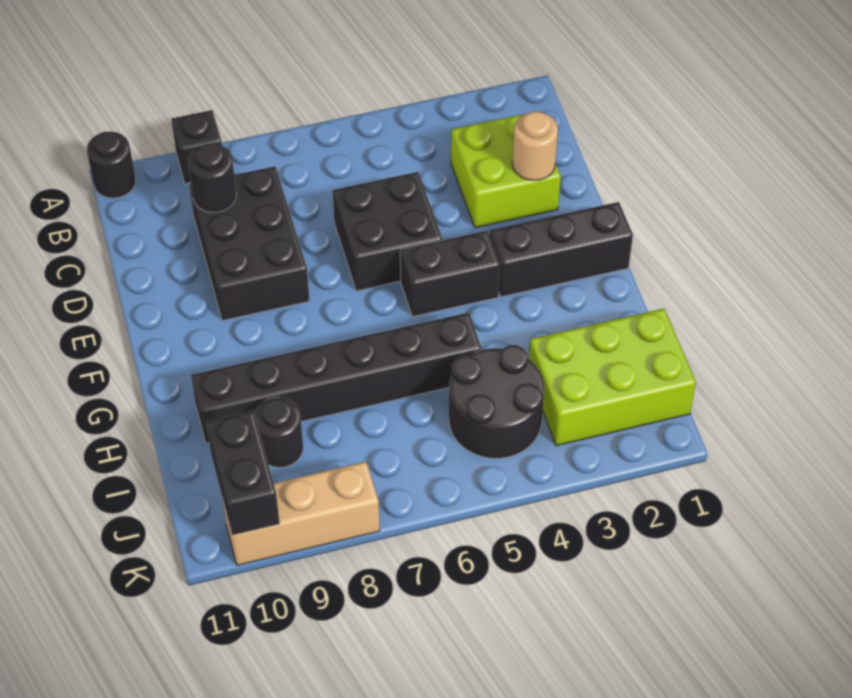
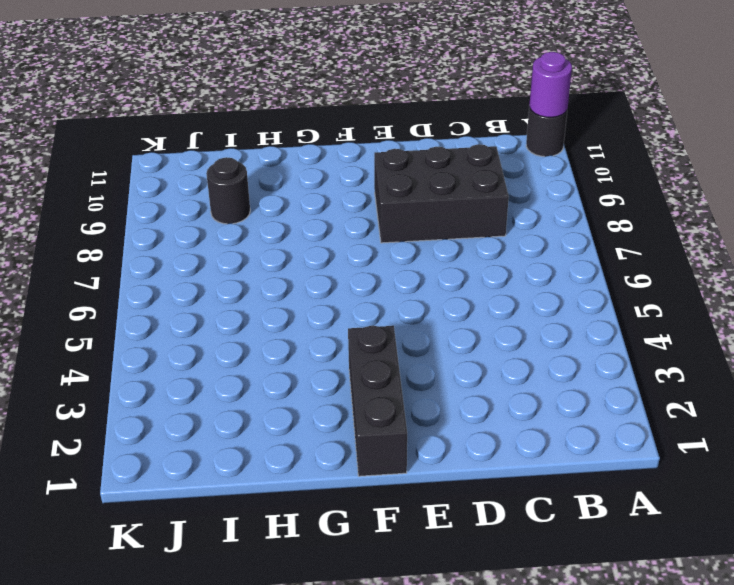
purple round brick A11 level 2 -> none
none -> black brick A9 level 1
none -> lime brick C2:D3 level 1
none -> black brick D5:E6 level 1

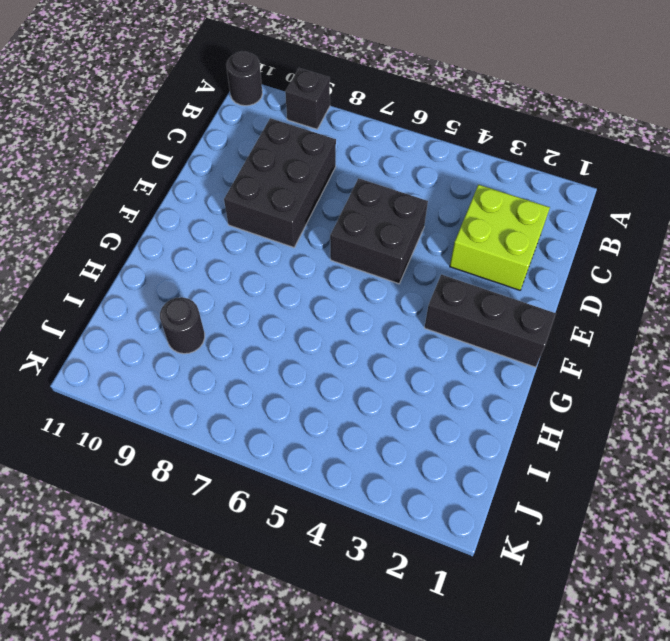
none -> black brick F4:F5 level 1
none -> black brick H5:H10 level 1
none -> lime brick I1:J3 level 1

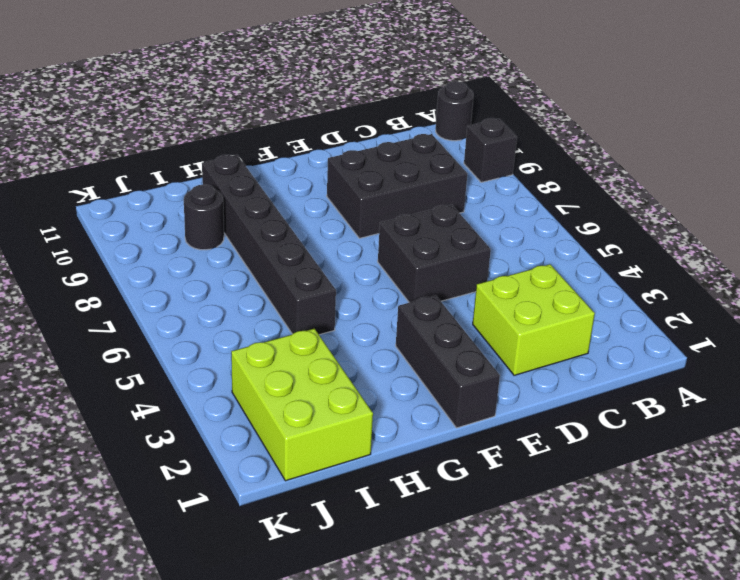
none -> black brick F4:F5 level 1
none -> black round brick I4:J5 level 1
none -> tan brick K8:K10 level 1

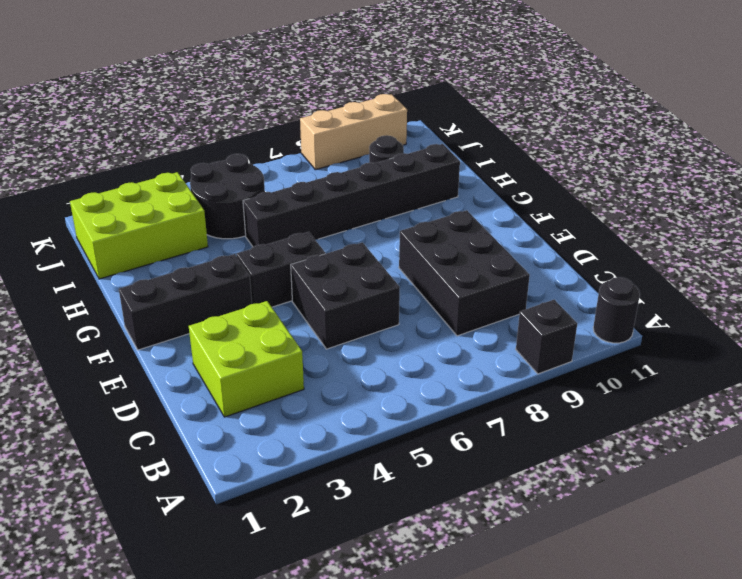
none -> black round brick C9 level 2
none -> tan round brick D2 level 2
none -> black brick J10:K10 level 2

